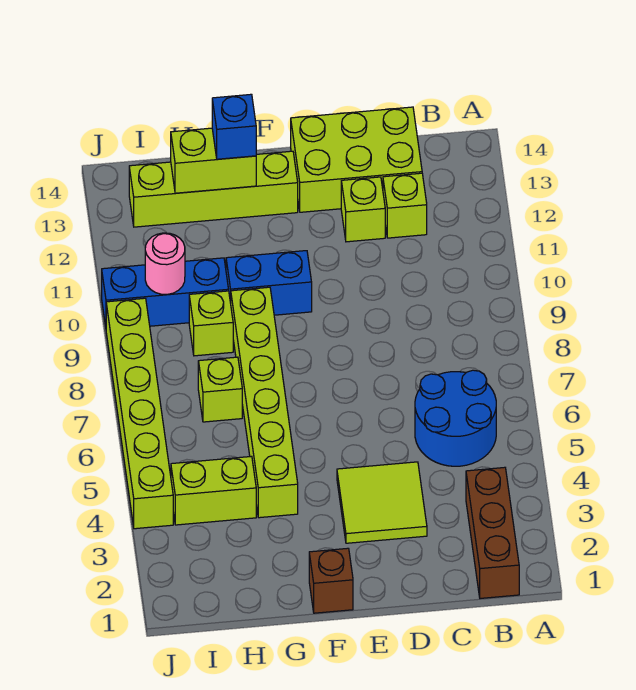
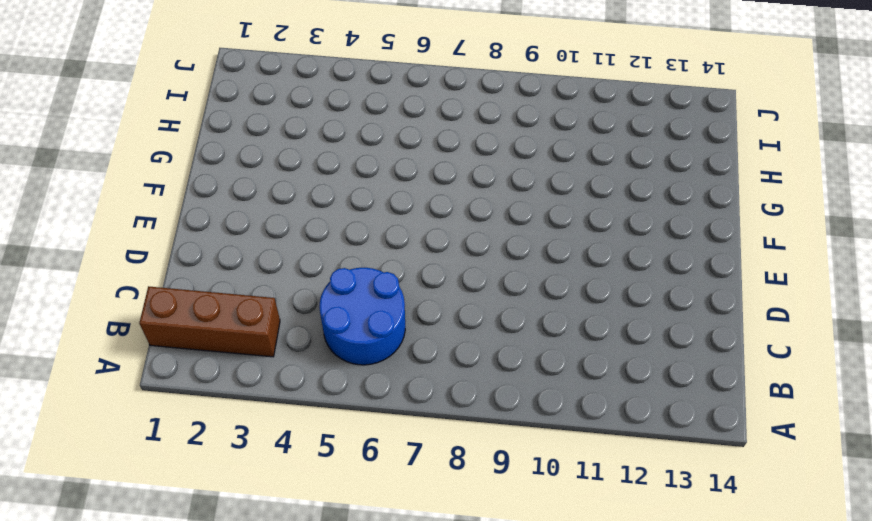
none -> lime brick C12 level 1
none -> lime brick C13:E14 level 1
none -> lime tile D3:E4 level 1

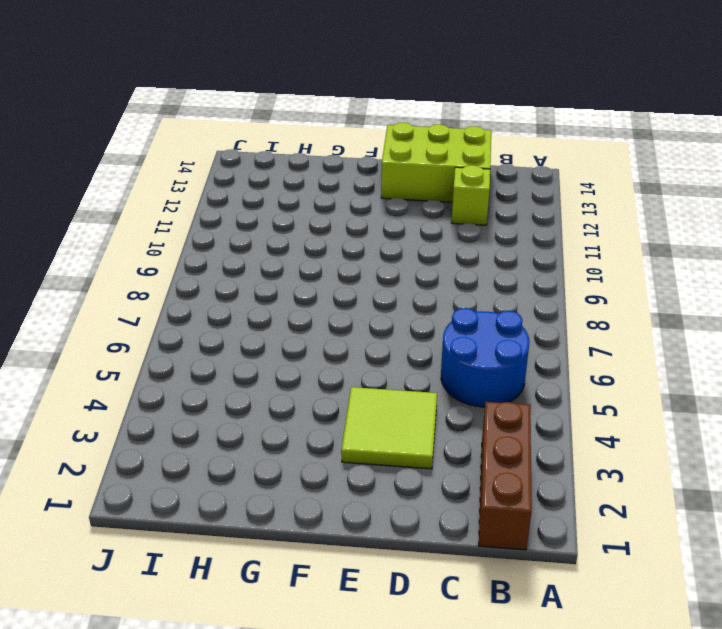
none -> lime brick D12 level 1
none -> brown brick F1 level 1
none -> blue brick F10:G10 level 1

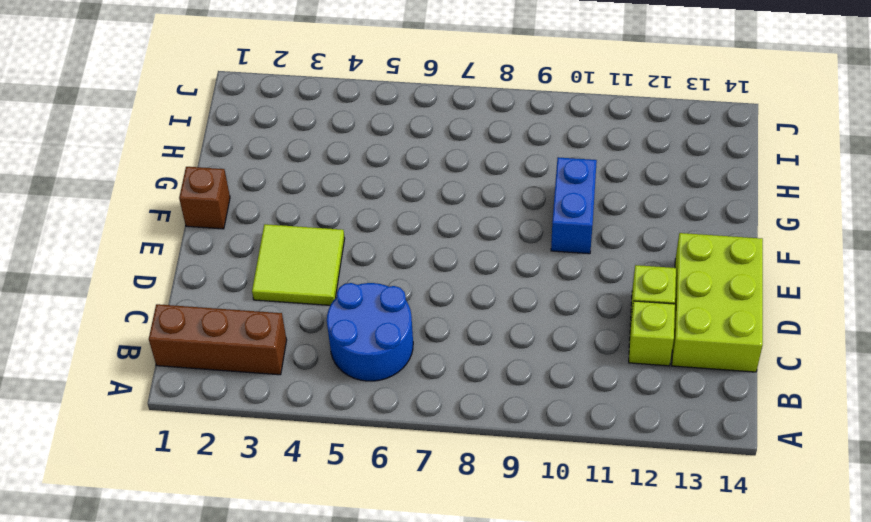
none -> lime brick F13:I13 level 1
none -> lime brick G4:G9 level 1
none -> lime brick H4:I4 level 1

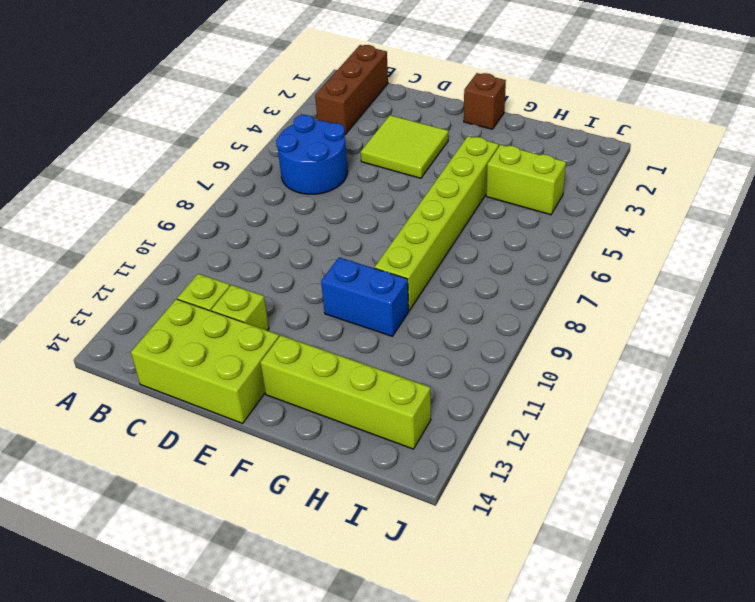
none -> lime brick H7 level 1
none -> lime brick H9 level 1
none -> blue brick H10:J10 level 1

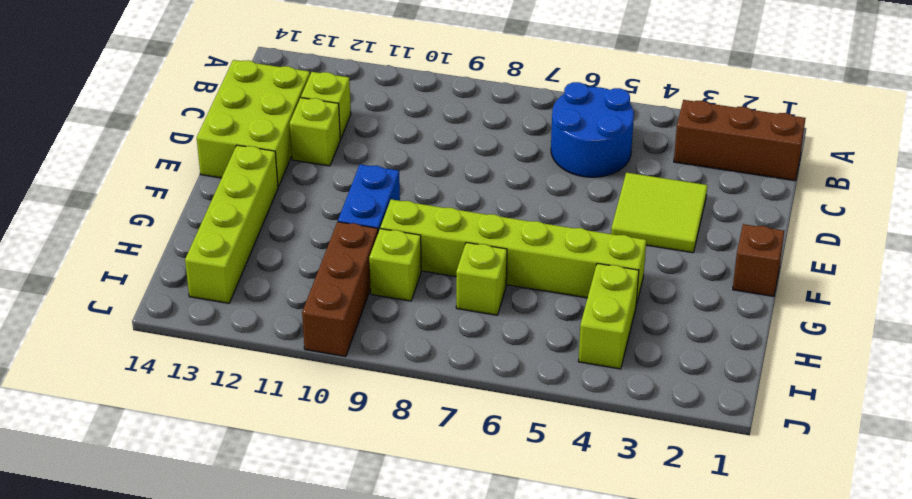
brown brick H10:J10 level 1 -> blue brick H10:J10 level 1
none -> lime brick J4:J9 level 1
none -> lime brick G13:H13 level 2
none -> pink round brick I10 level 2

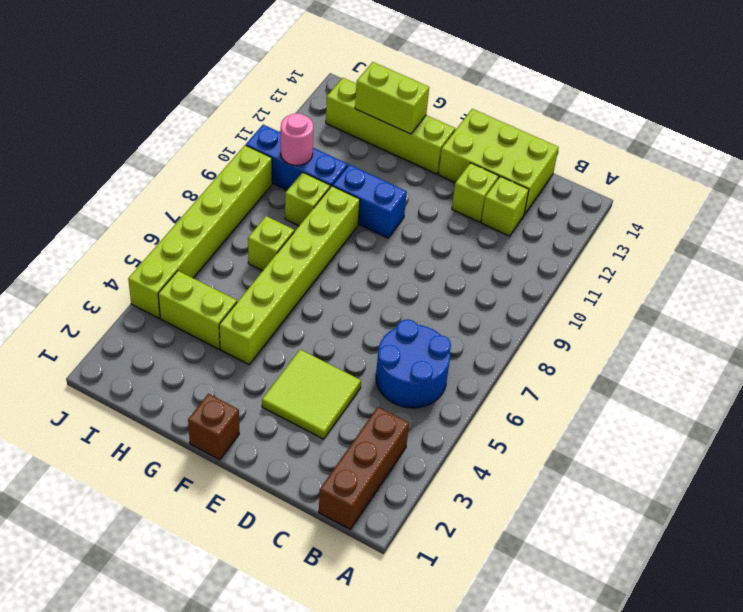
none -> blue brick G13 level 3

